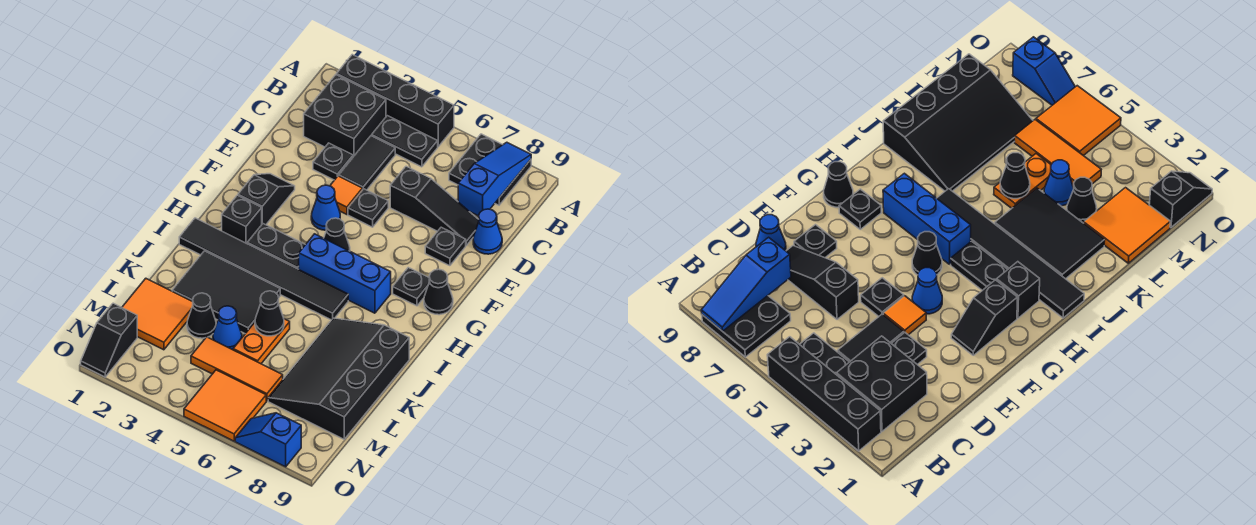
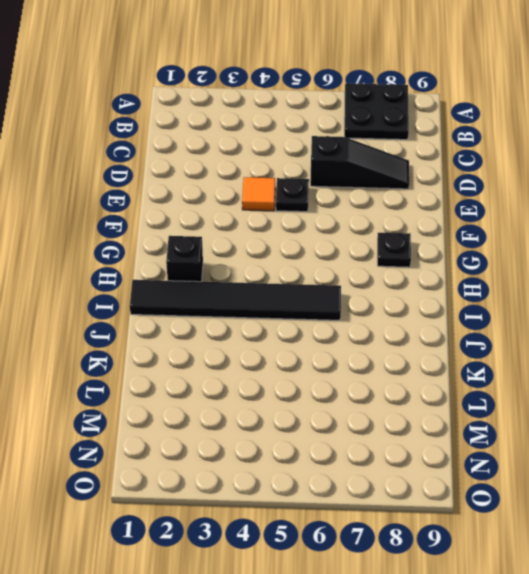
none -> black brick A2:A5 level 1
none -> black brick B2:C3 level 1
none -> black plate B4:B5 level 1
none -> black tile C4:D4 level 1

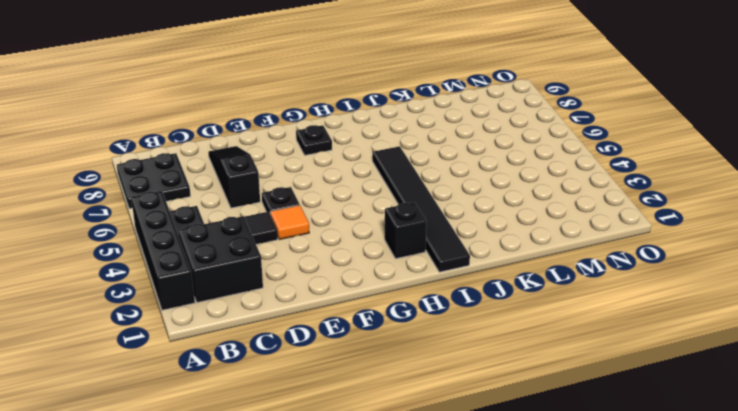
none -> black plate D3 level 1
none -> blue cone D9 level 1
none -> black plate E8 level 1
none -> black slope F2:G2 level 1 top G

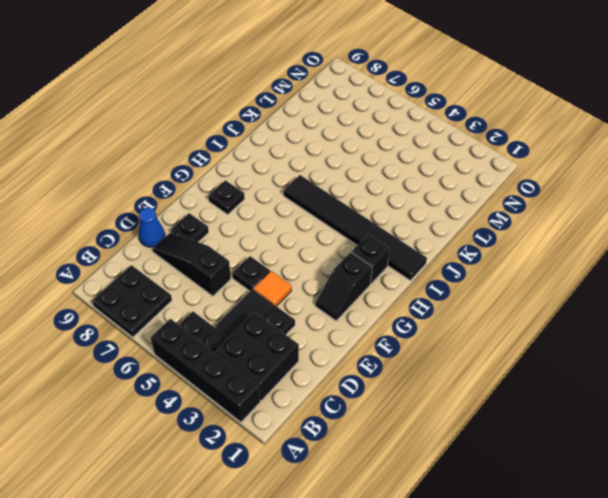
none -> blue cone F4 level 1
none -> black cone G5 level 1
none -> black cone G9 level 1
none -> black plate H3:H4 level 1

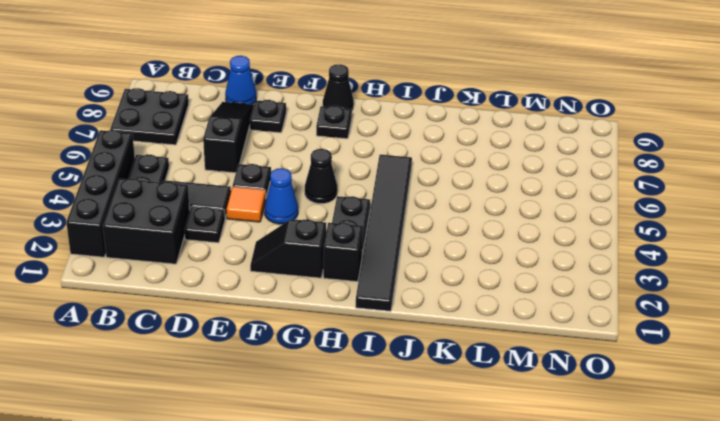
none -> blue brick H5:H7 level 1
none -> black tile J2:K4 level 1
none -> black slope J7:M9 level 1 top 9
none -> orange plate K5:L5 level 1

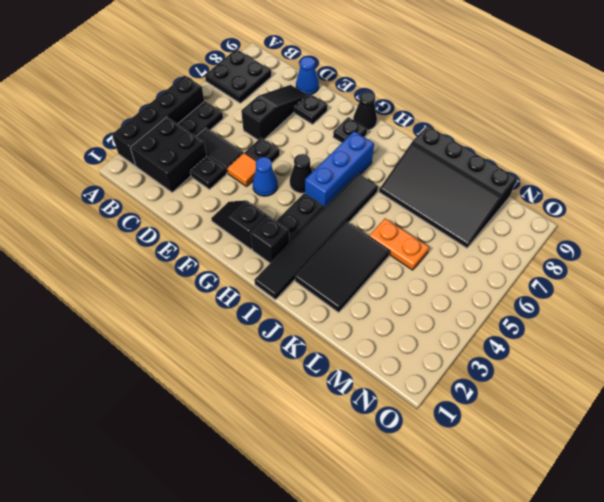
none -> orange tile L1:M2 level 1
none -> black cone L3 level 1
none -> blue cone L4 level 1
none -> orange tile M4:M6 level 1

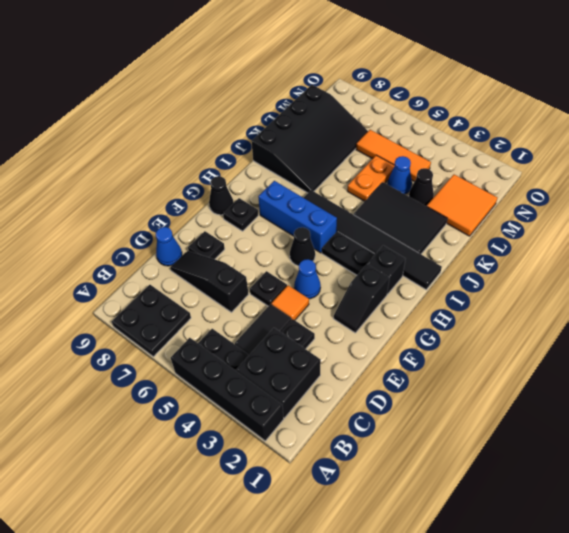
none -> black slope N1:O1 level 1 top N
none -> orange tile N5:O6 level 1
none -> blue slope O7:O8 level 1 top 8
none -> blue slope A8:C8 level 2 top C

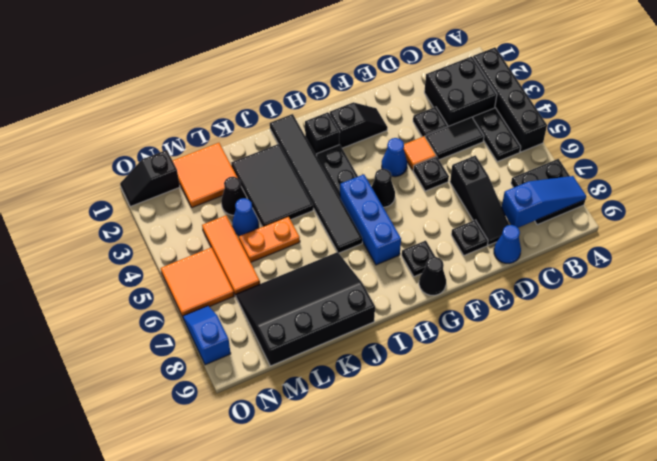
none -> black cone K5 level 2

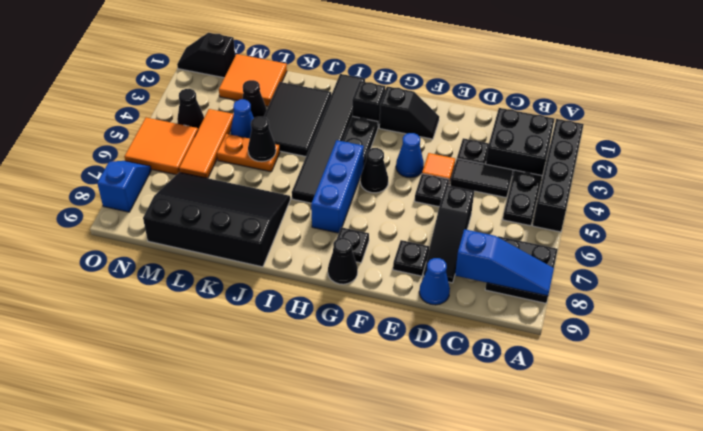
black cone N4 level 1 -> none

